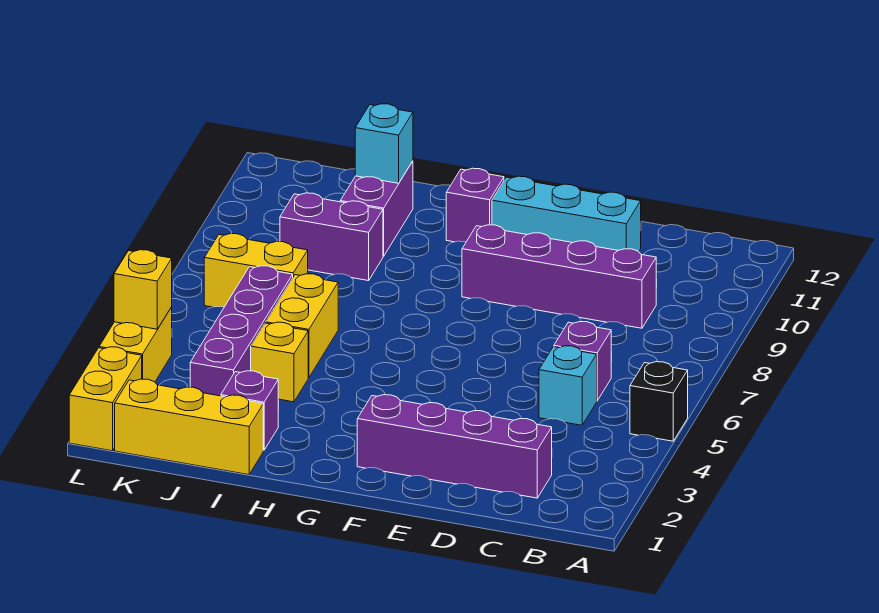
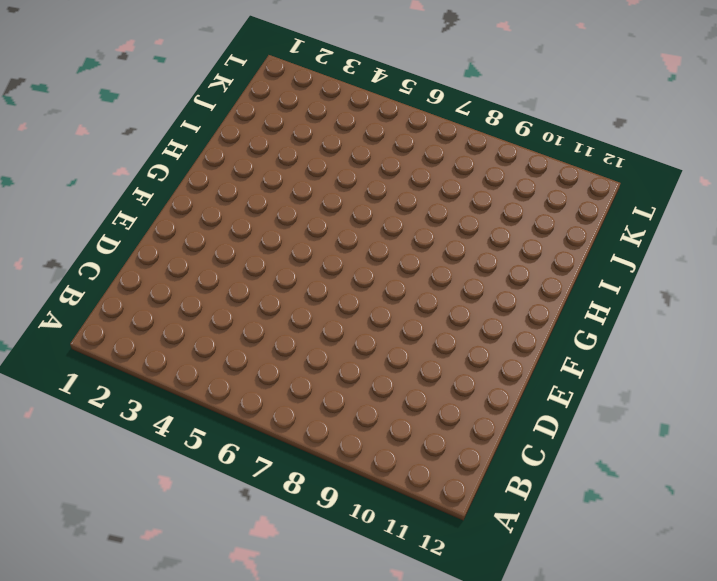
none -> black brick A5 level 1
none -> purple brick C2:F2 level 1
none -> cyan brick C5 level 1

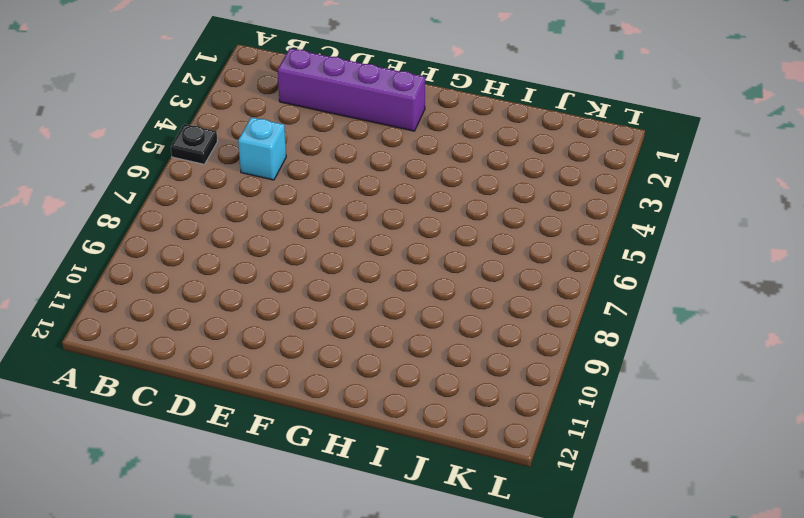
black plate A5 level 1 -> black brick A5 level 1
none -> purple brick C6 level 1
none -> purple brick C9:F9 level 1
none -> cyan brick D11:F11 level 1

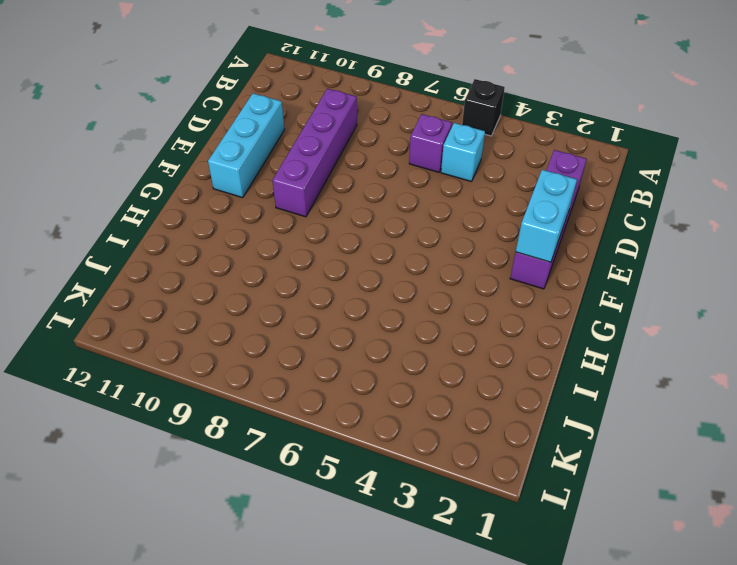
cyan brick E2:F2 level 2 -> none
none -> purple brick G11 level 1
none -> yellow brick I1:K1 level 1
none -> purple brick I2 level 1

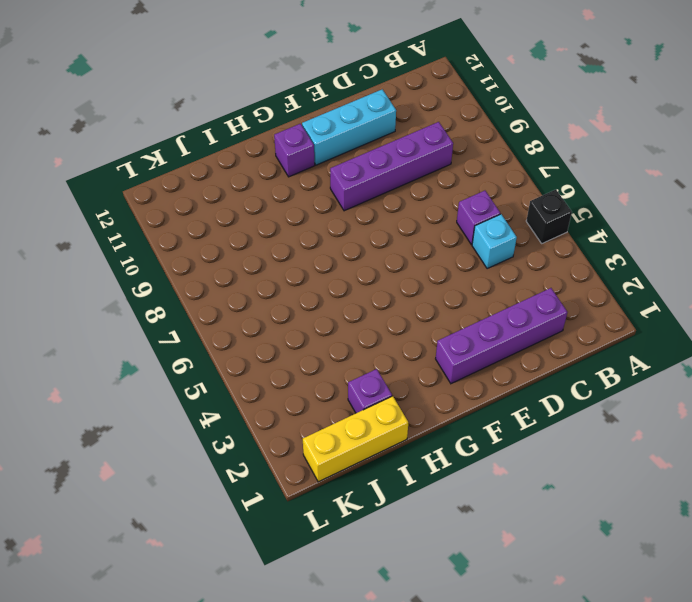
none -> yellow brick I4 level 1
none -> yellow brick I5:I6 level 1
none -> purple brick I9:J9 level 1

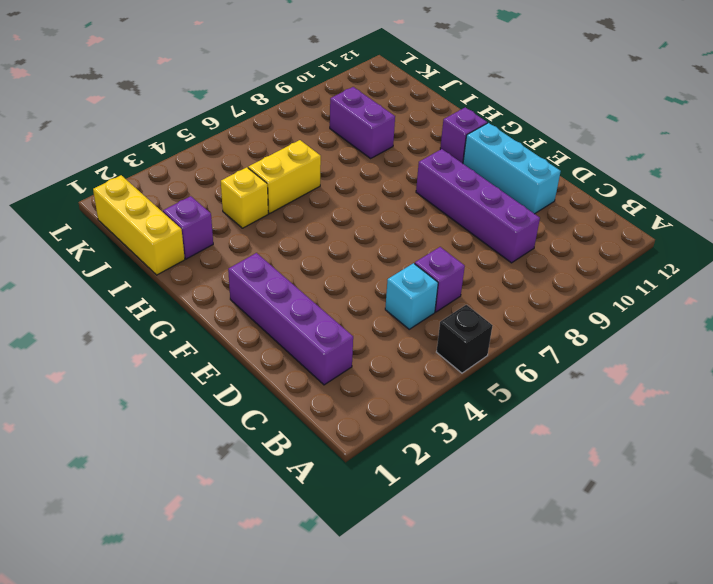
none -> purple brick I10:I11 level 1
none -> purple brick J3:J6 level 1
none -> yellow brick J7:K7 level 1

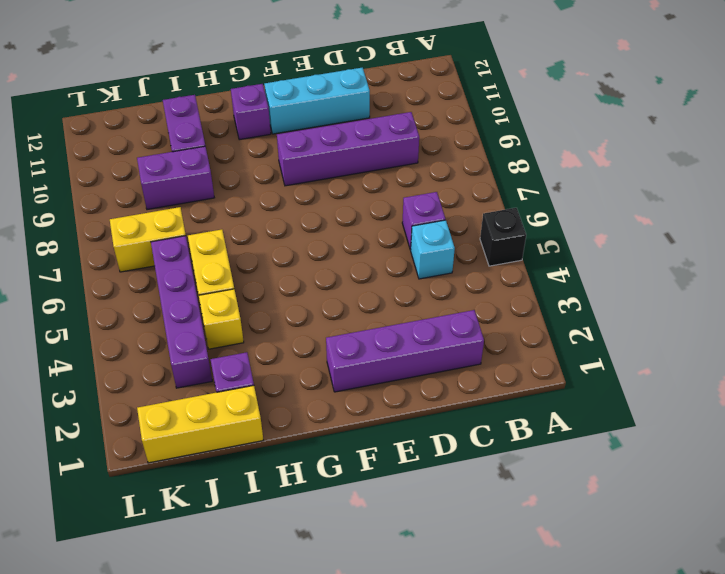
none -> yellow brick L1:L2 level 1
none -> yellow brick L3:L4 level 1
none -> cyan brick I11 level 2

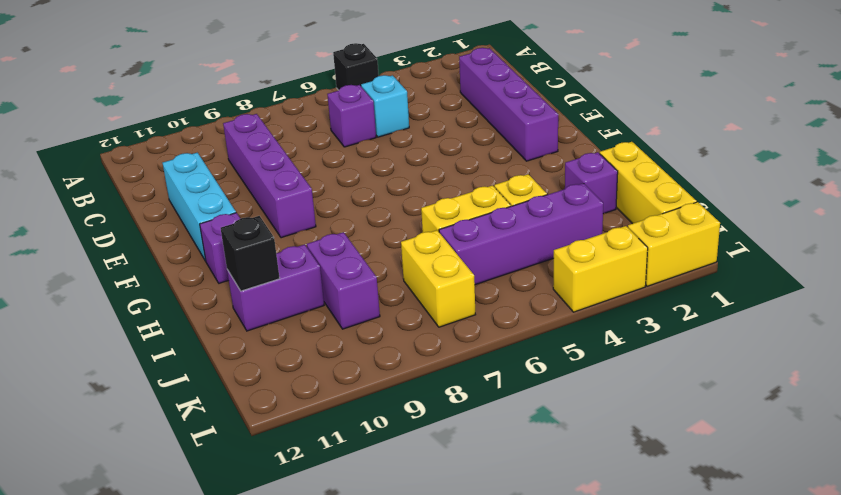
black brick I11 level 2 -> cyan brick I11 level 2
none -> yellow brick L4 level 2

